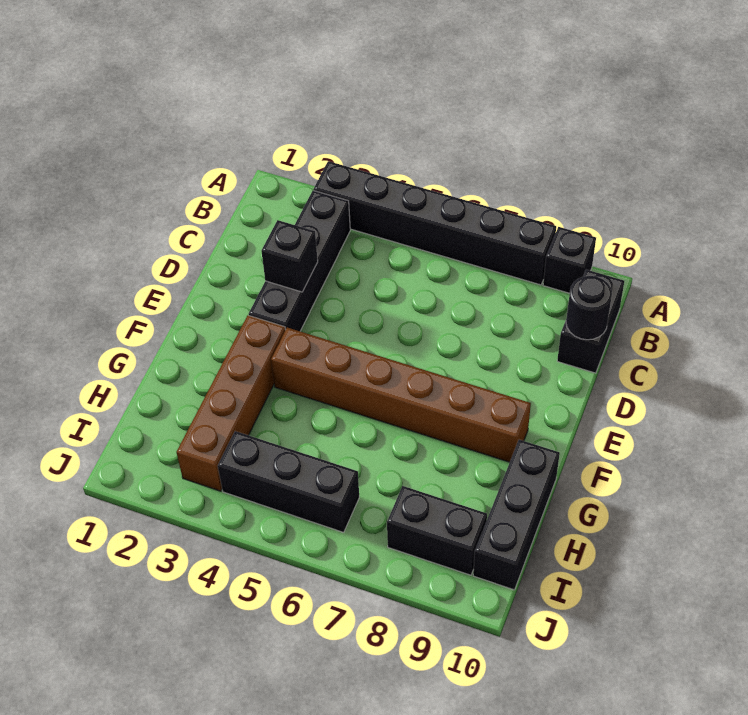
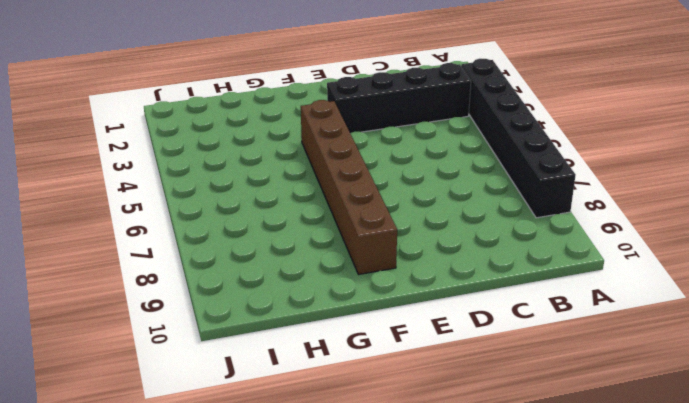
none -> black brick A9 level 1
none -> black brick B10:C10 level 1

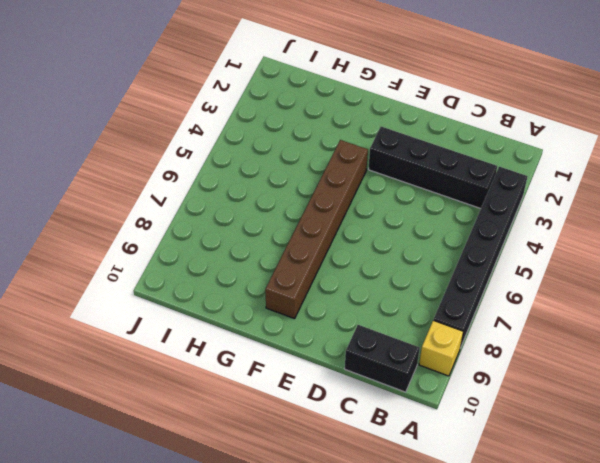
yellow brick A9 level 1 -> black brick A9 level 1
none -> brown brick F3:I3 level 1
none -> black brick G10:I10 level 1

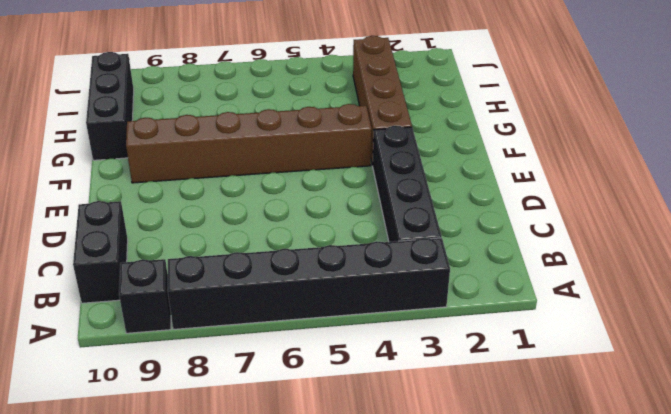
none -> black brick I4:I6 level 1
none -> black brick I8:I9 level 1

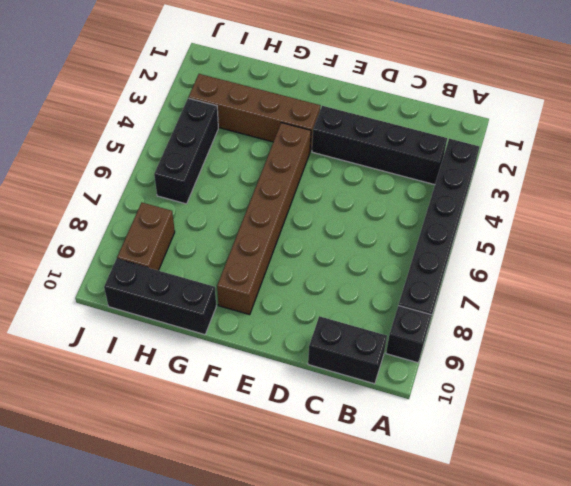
brown brick I8:I9 level 1 -> black brick I8:I9 level 1
none -> black round brick C10 level 2
none -> black brick D3 level 2

